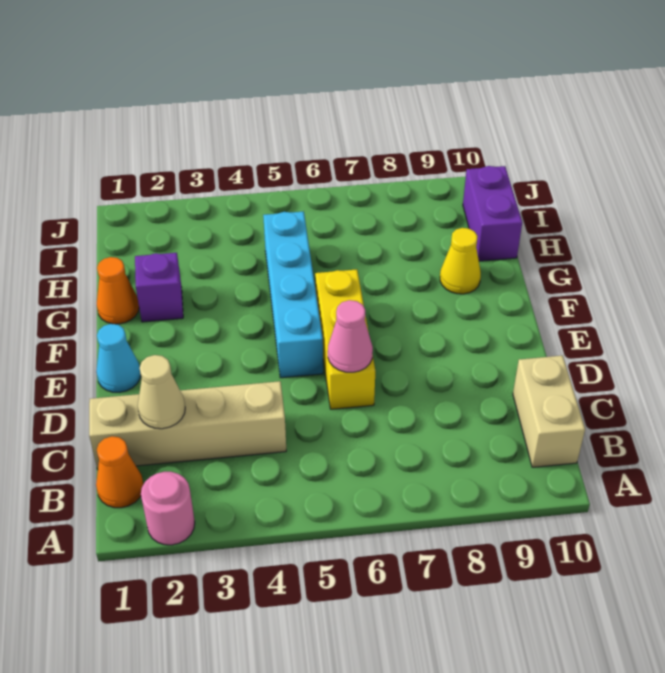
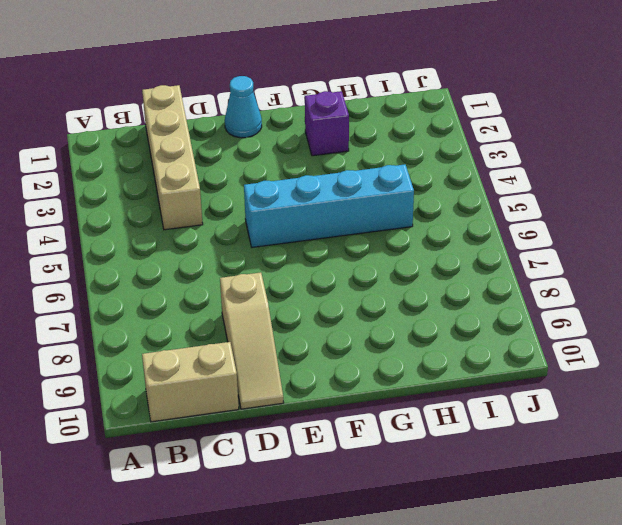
tan slope D8:D10 level 1 top 8 -> none
none -> pink round brick A2 level 1
none -> orange cone B1 level 1
none -> yellow brick D6:F6 level 1

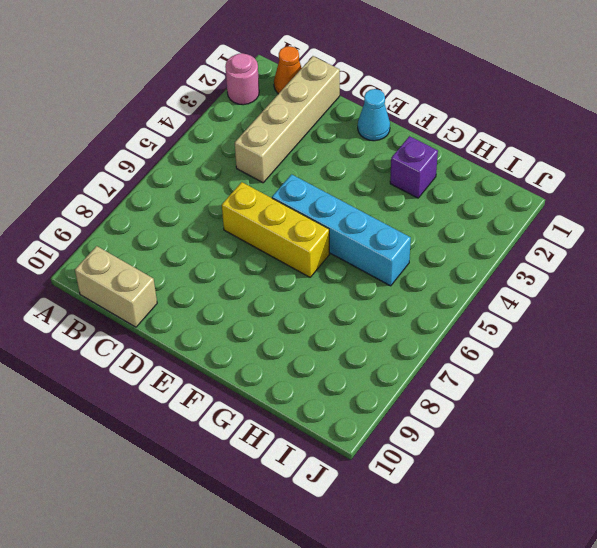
none -> orange cone G1 level 1
none -> yellow cone G9 level 1
none -> purple brick H10:I10 level 1

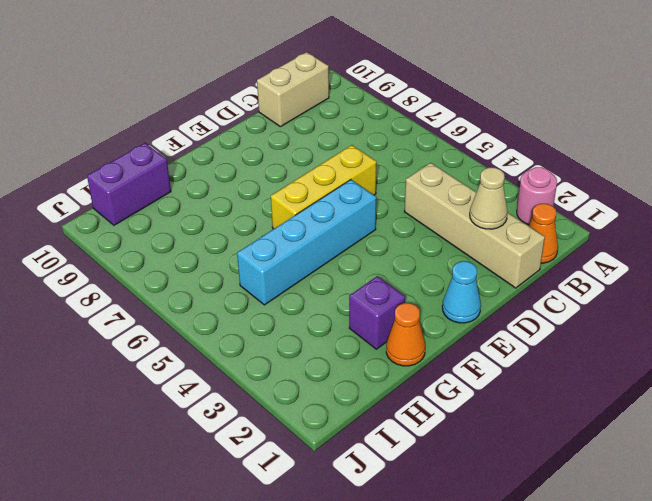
none -> yellow cone G9 level 1
none -> pink cone D6 level 2

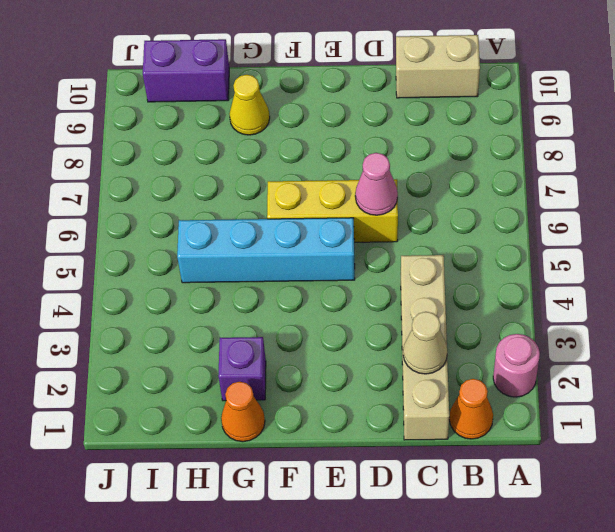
none -> cyan cone E1 level 1

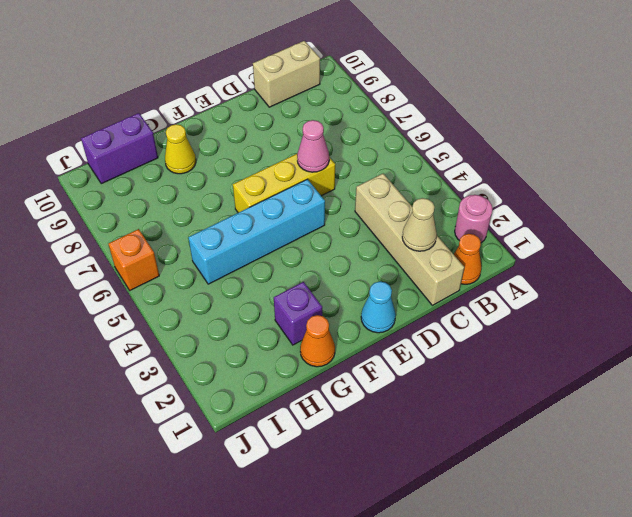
orange brick J6 level 1 -> none

